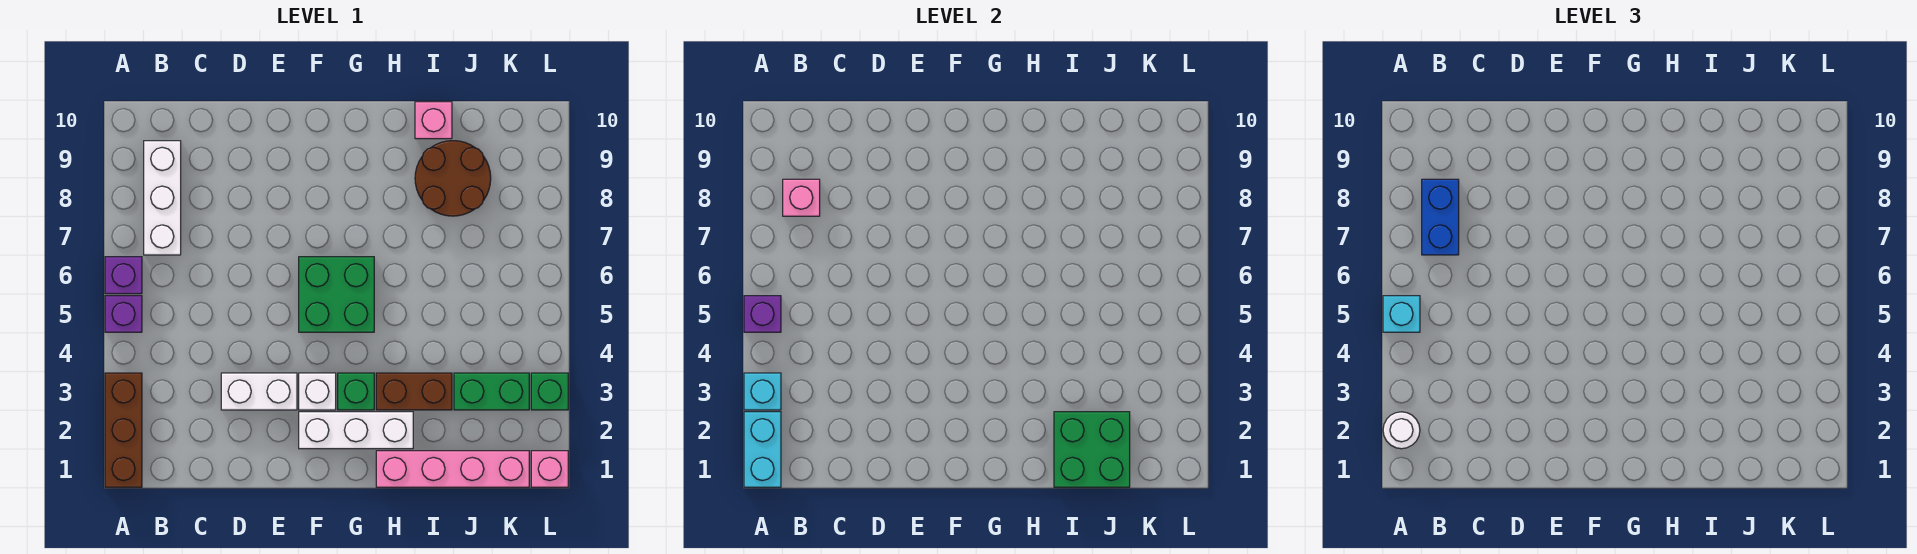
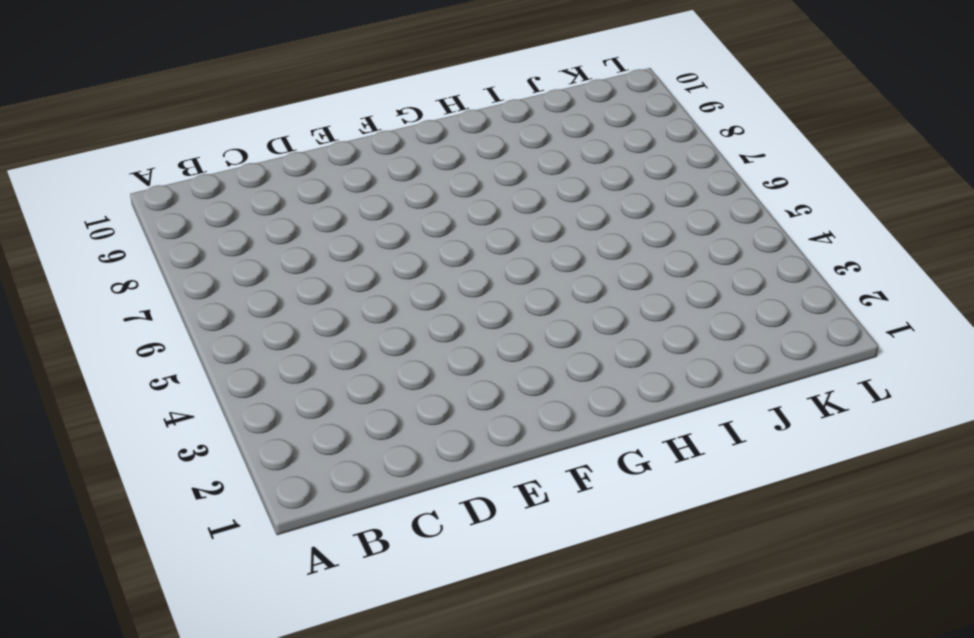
none -> brown brick A1:A3 level 1
none -> purple brick A5 level 1
none -> purple brick A6 level 1

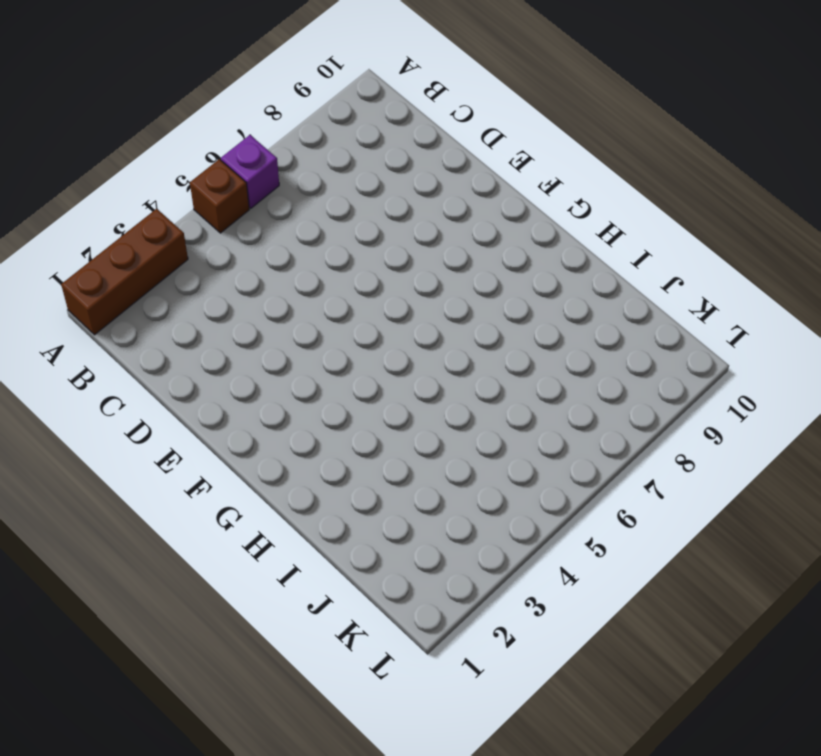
brown brick A5 level 1 -> purple brick A5 level 1
none -> white brick B7:B9 level 1
none -> white brick D3:E3 level 1
none -> white brick F2:H2 level 1

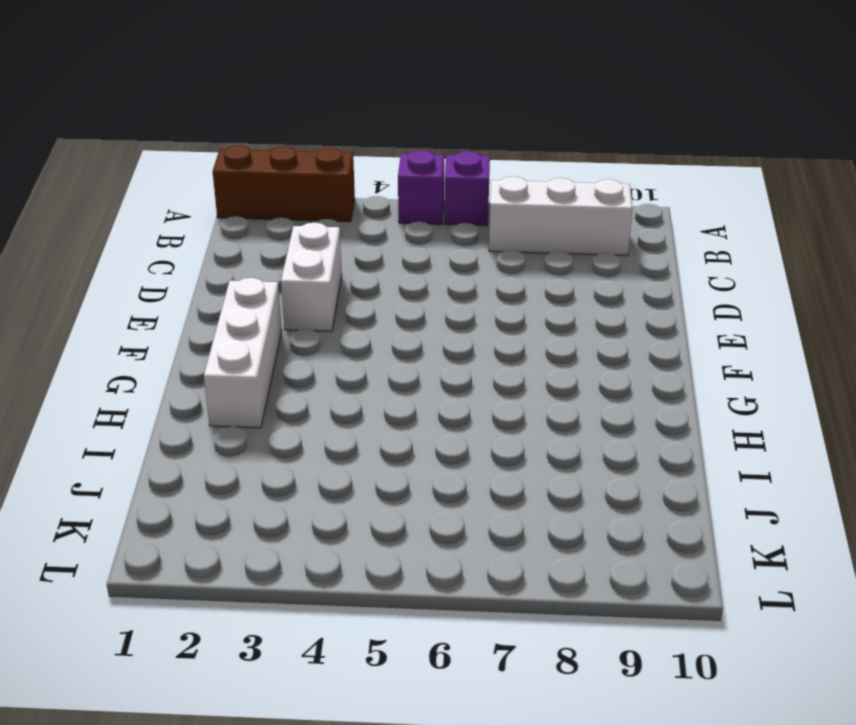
none -> white brick F3 level 1
none -> green brick F5:G6 level 1
none -> green brick G3 level 1

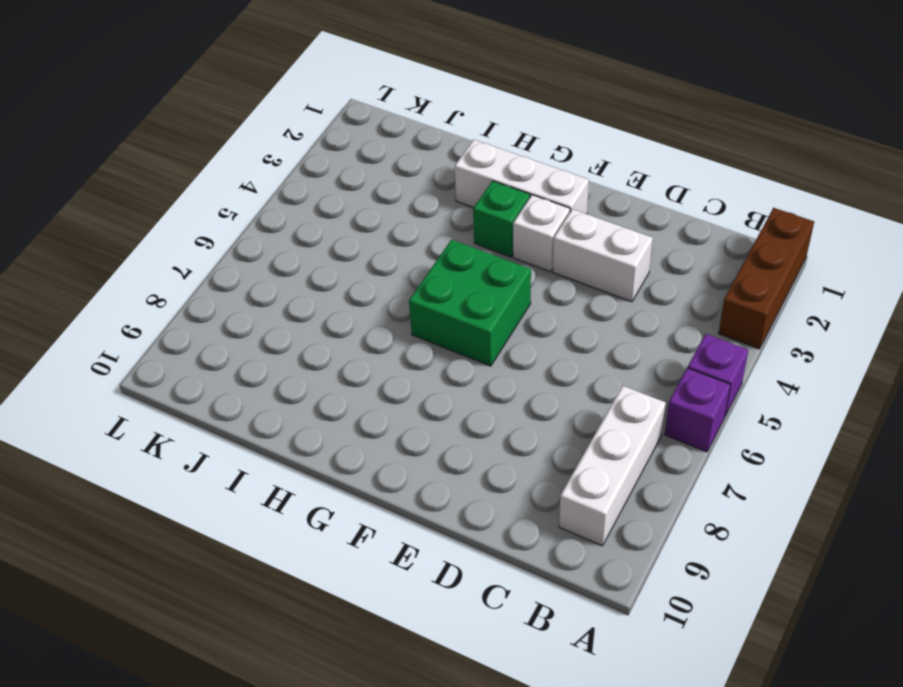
none -> pink brick H1:K1 level 1
none -> brown brick H3:I3 level 1
none -> brown round brick I8:J9 level 1

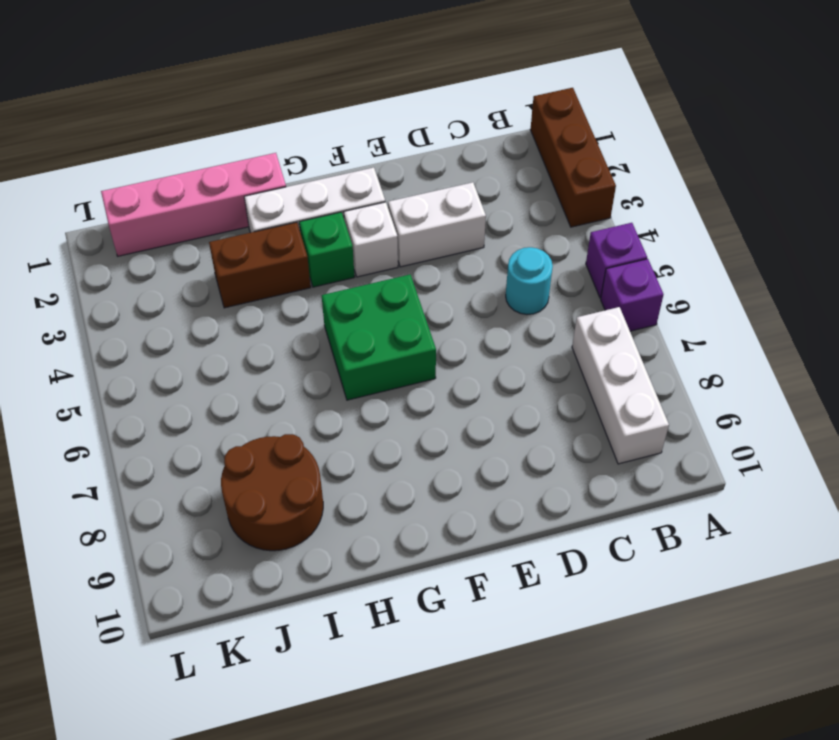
cyan round brick C5 level 1 -> none
none -> pink brick I10 level 1
none -> green brick J3:K3 level 1
none -> pink brick L1 level 1

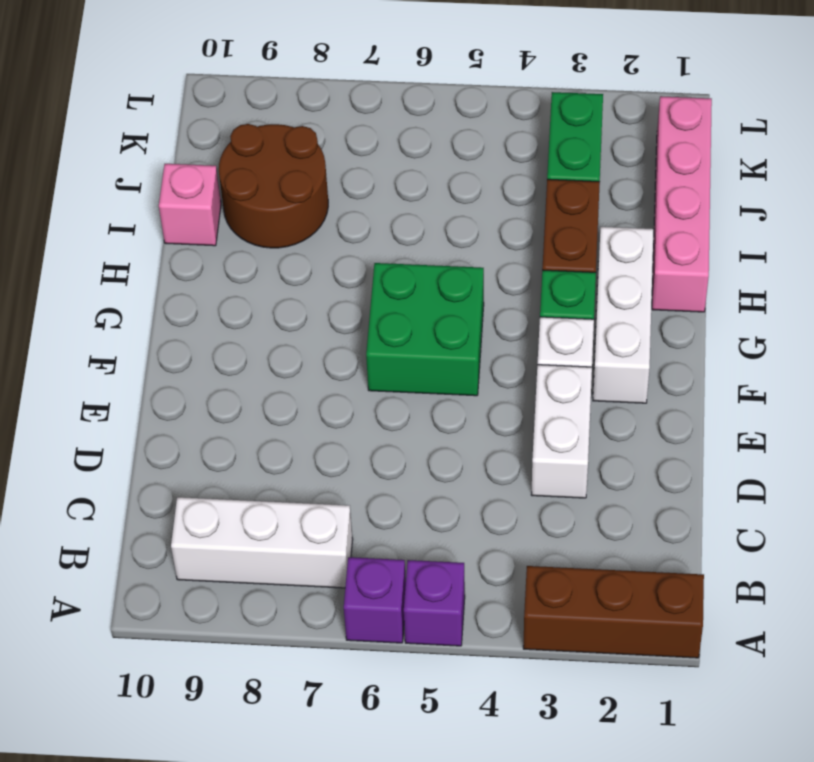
none -> pink brick L1 level 1
none -> green brick L3 level 1
none -> cyan brick A1:A2 level 2

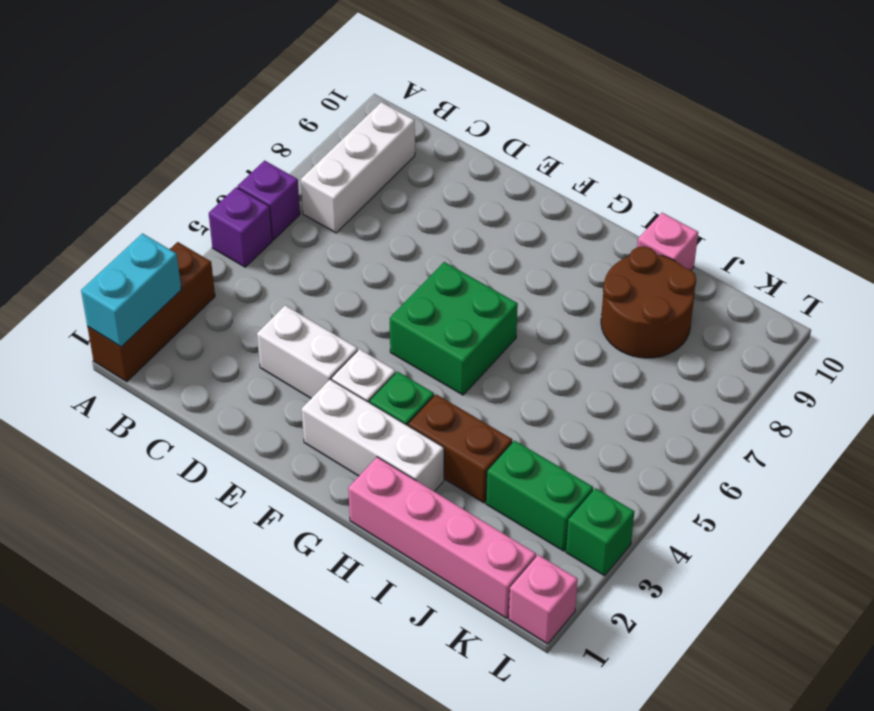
none -> cyan brick A3 level 2
none -> purple brick A5 level 2
none -> pink brick B8 level 2

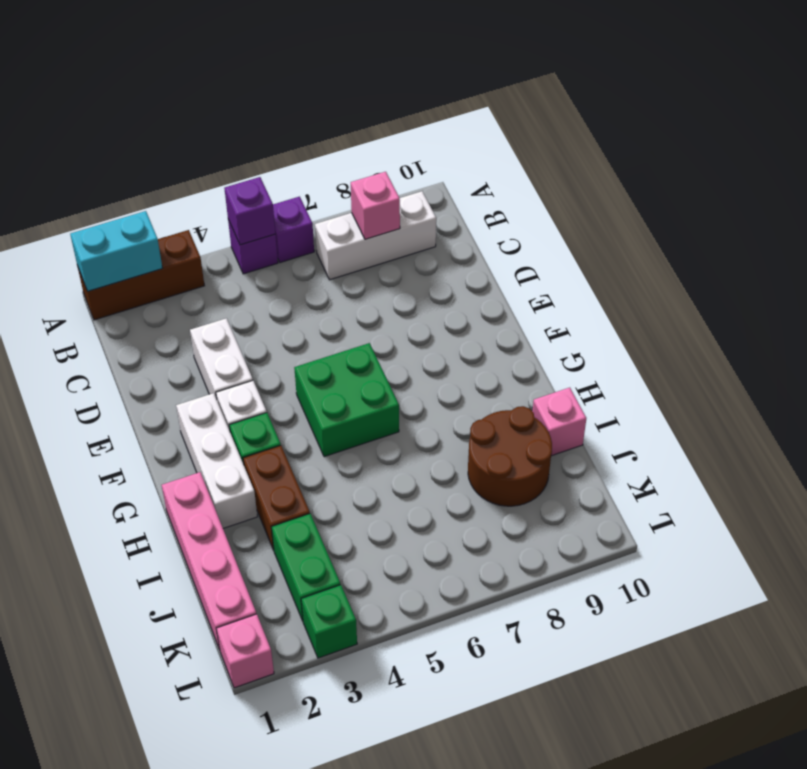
none -> cyan brick A3 level 2
none -> green brick I1:J2 level 2
none -> white round brick A2 level 3

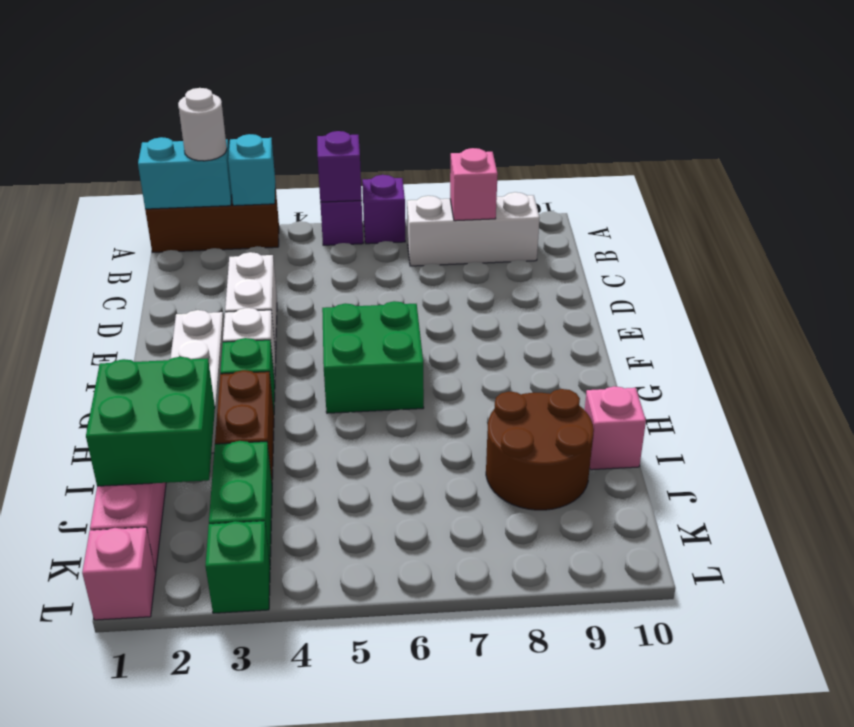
none -> cyan brick A5 level 3
none -> blue brick B7:B8 level 3

